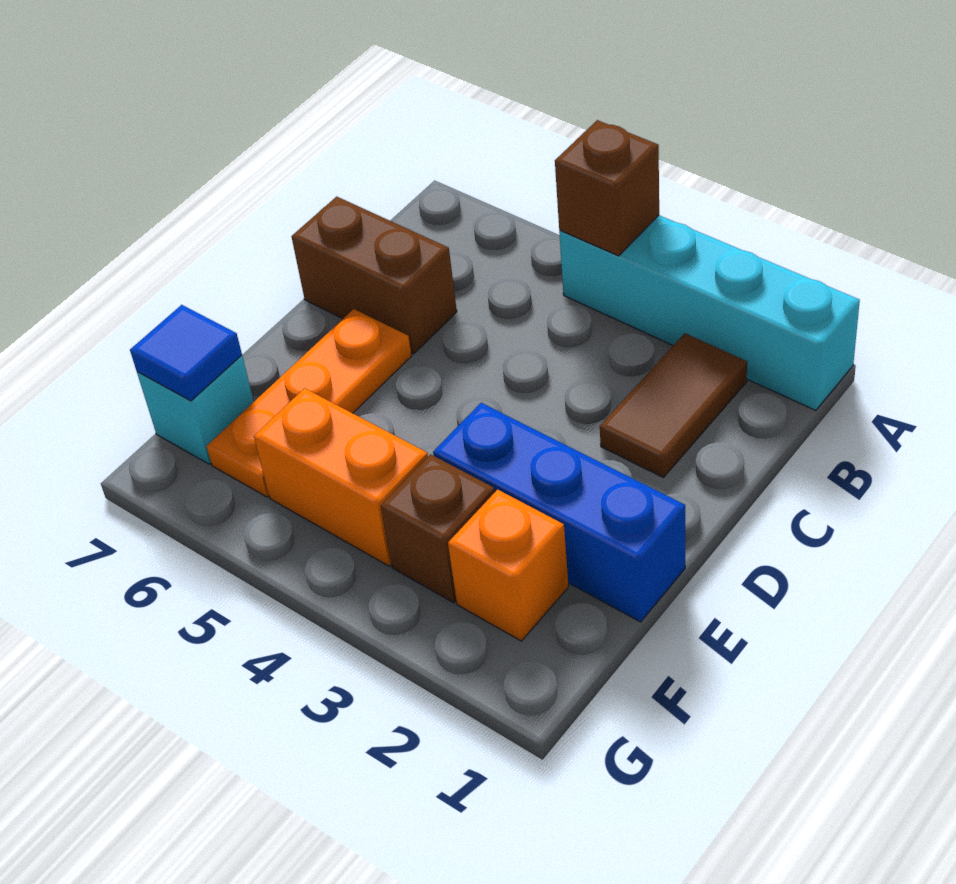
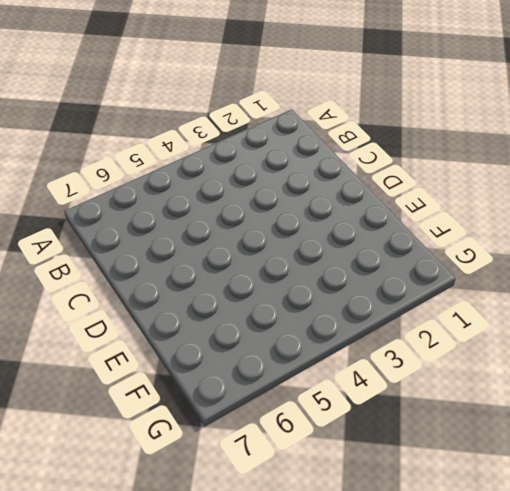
none -> cyan brick A1:A4 level 1
none -> brown tile B2:C2 level 1

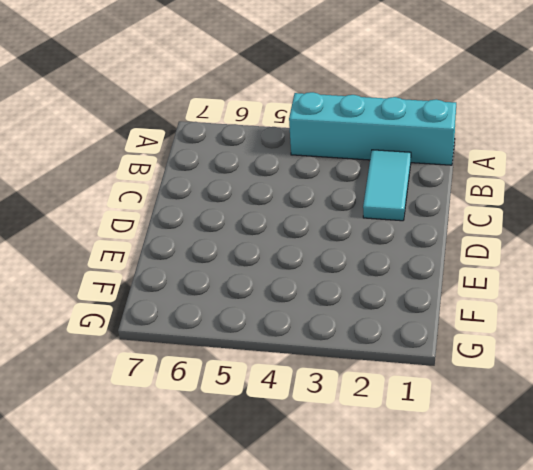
cyan tile B2:C2 level 1 -> brown tile B2:C2 level 1
none -> brown brick C6:C7 level 1
none -> orange plate D6:F6 level 1

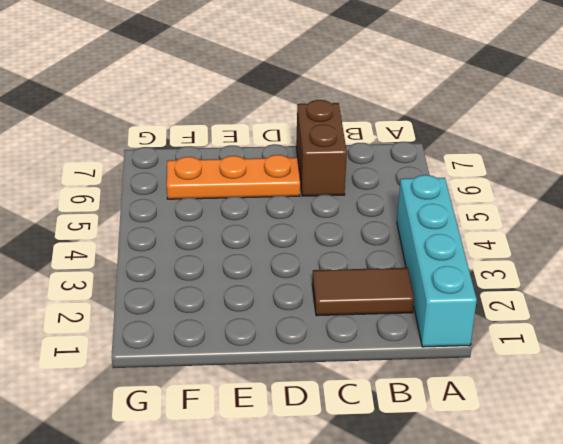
none -> blue brick E1:E3 level 1
none -> orange brick F2 level 1

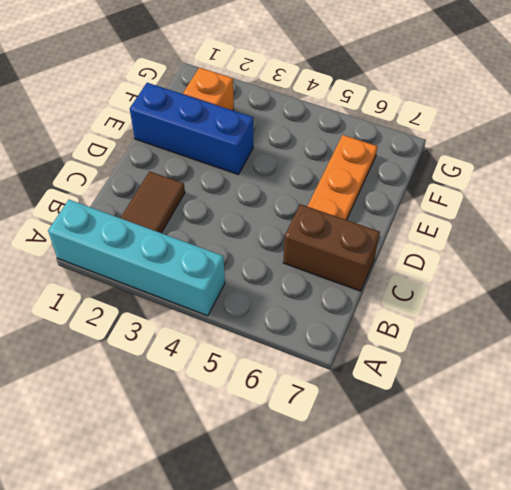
none -> brown brick F3 level 1
none -> orange brick F4:F5 level 1

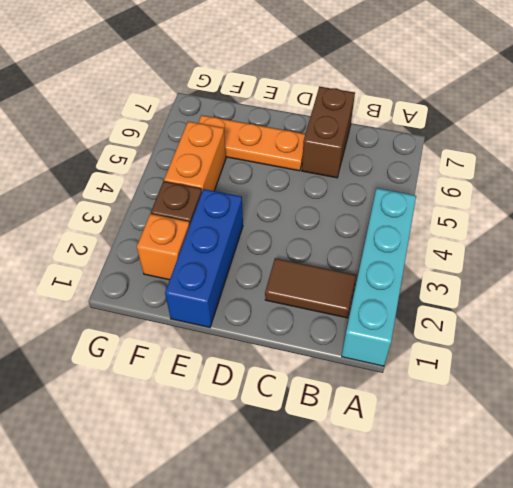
none -> cyan brick F7 level 1
none -> brown brick A4 level 2

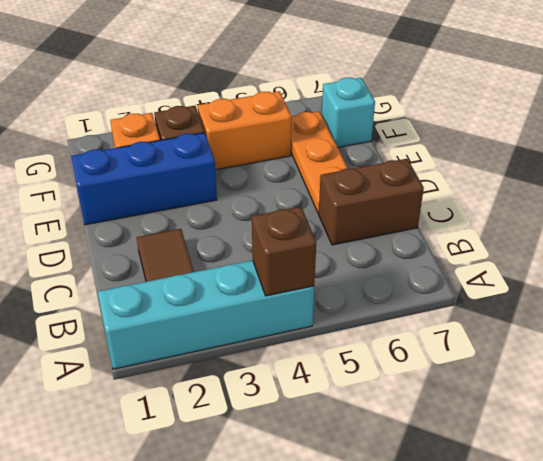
none -> blue tile F7 level 2

